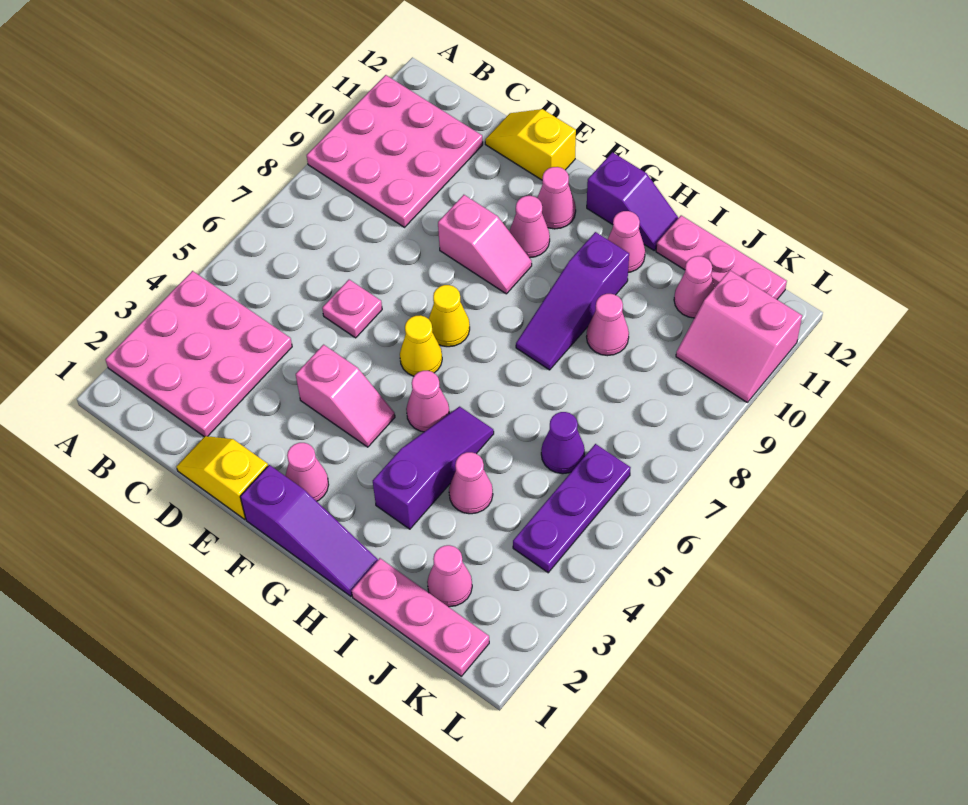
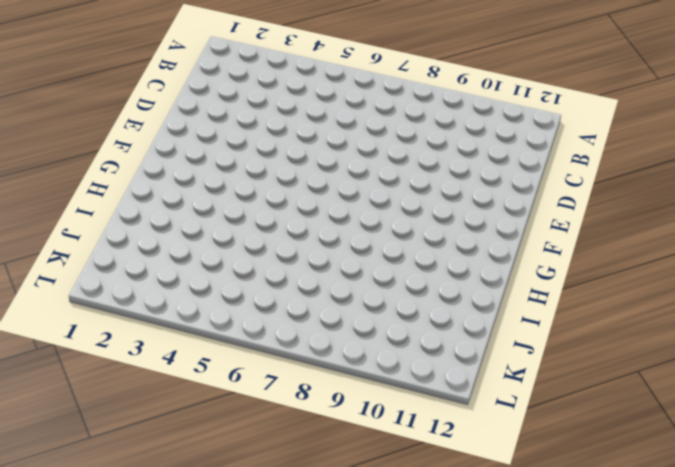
none -> pink plate A2:C4 level 1
none -> pink plate A9:C11 level 1
none -> yellow slope D1:E1 level 1 top E

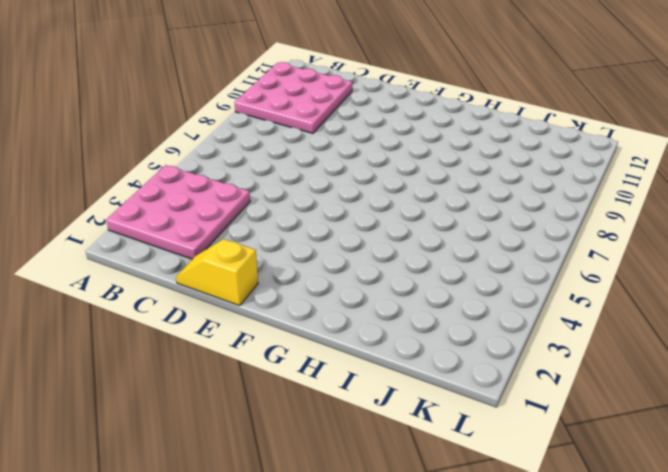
none -> pink plate D6 level 1
none -> yellow slope D12:E12 level 1 top E
none -> pink slope E4:F4 level 1 top E

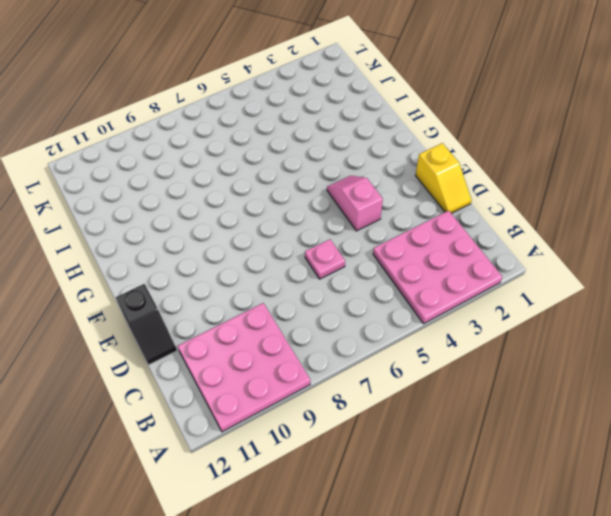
black slope D12:E12 level 1 top E -> yellow slope D12:E12 level 1 top E
none -> pink slope E9:F9 level 1 top E
none -> purple slope F1:H1 level 1 top F
none -> pink cone F2 level 1

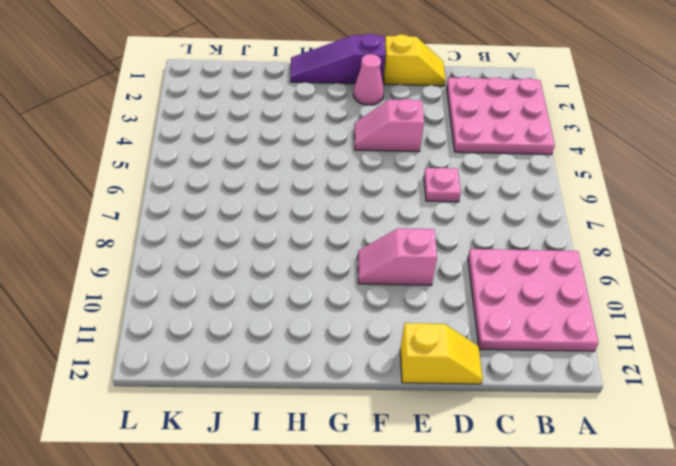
none -> yellow cone F6 level 1
none -> yellow cone F7 level 1
none -> pink cone F10 level 1

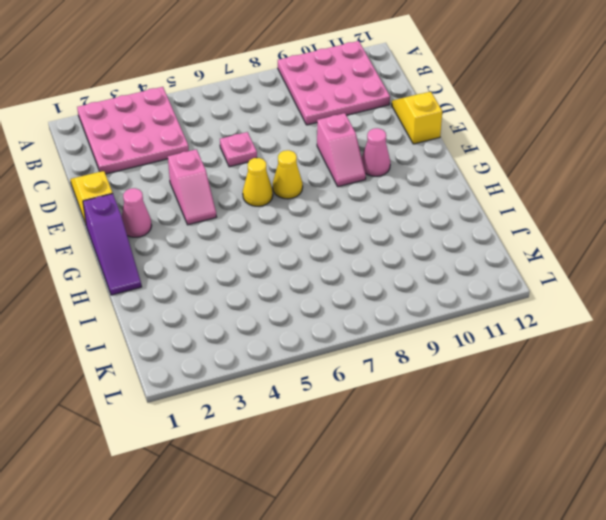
none -> pink cone F11 level 1
none -> pink cone G5 level 1
none -> purple slope G12:H12 level 1 top G

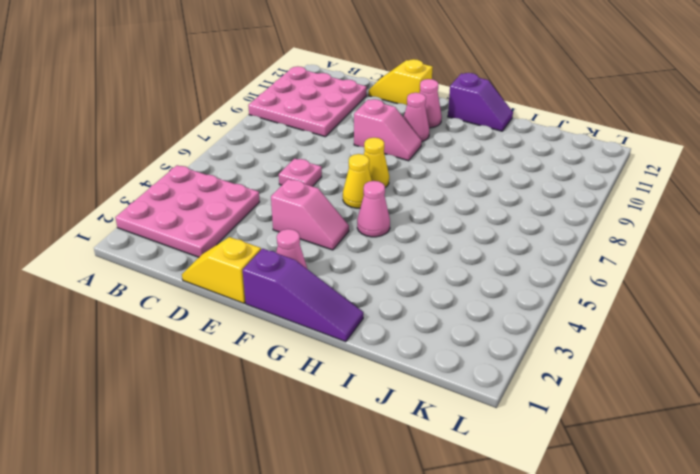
none -> purple slope H3:H5 level 1 top 3
none -> purple slope H8:H10 level 1 top 10
none -> pink cone H11 level 1

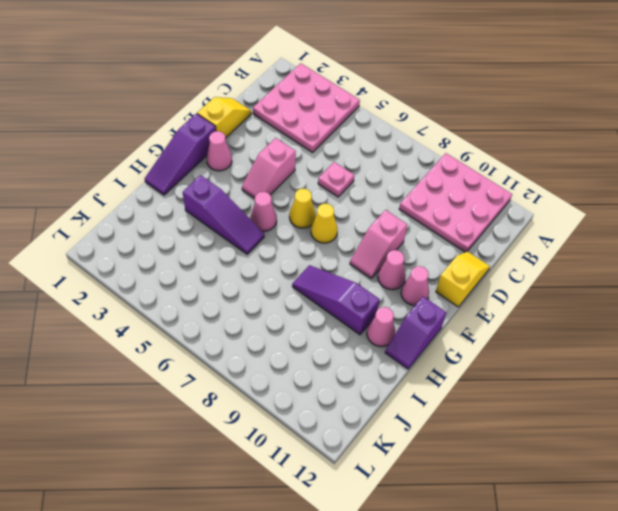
none -> pink plate I1:K1 level 1
none -> pink cone I4 level 1
none -> pink cone I9 level 1

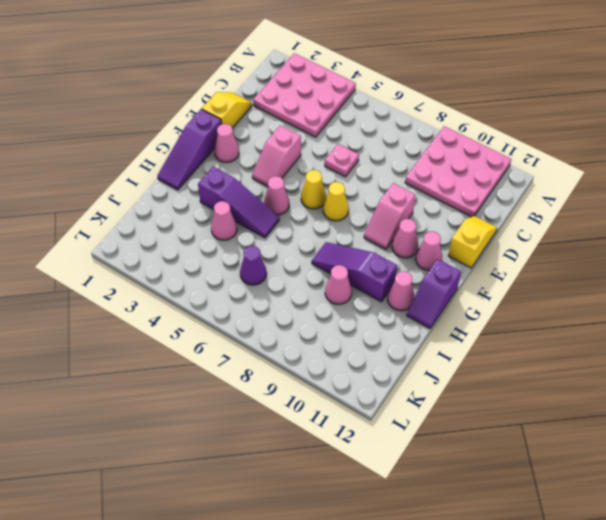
none -> pink plate I1:K1 level 1
none -> pink plate I12:K12 level 1
none -> pink cone J2 level 1

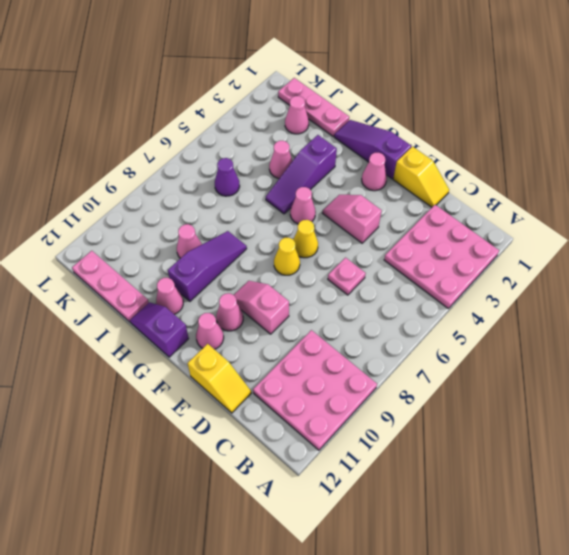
none -> pink cone J11 level 1
none -> purple plate K4:K6 level 1
none -> pink slope K10:L11 level 1 top 11

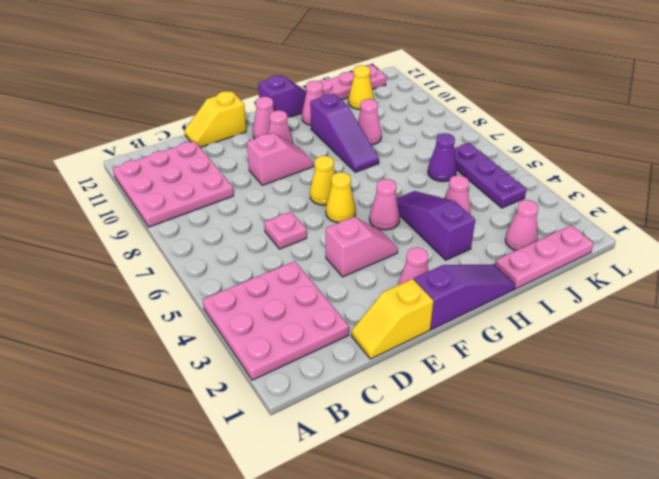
yellow cone J11 level 1 -> pink cone J11 level 1
none -> pink slope K10:L11 level 1 top 11

